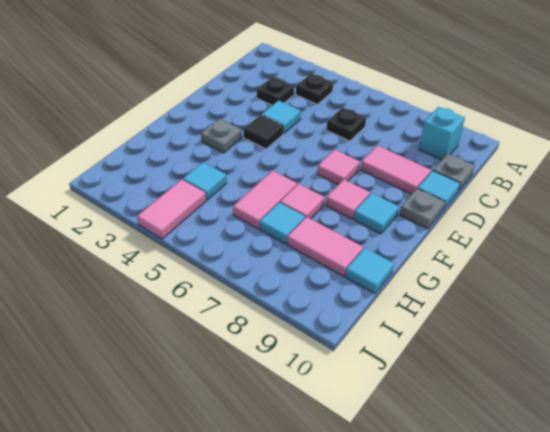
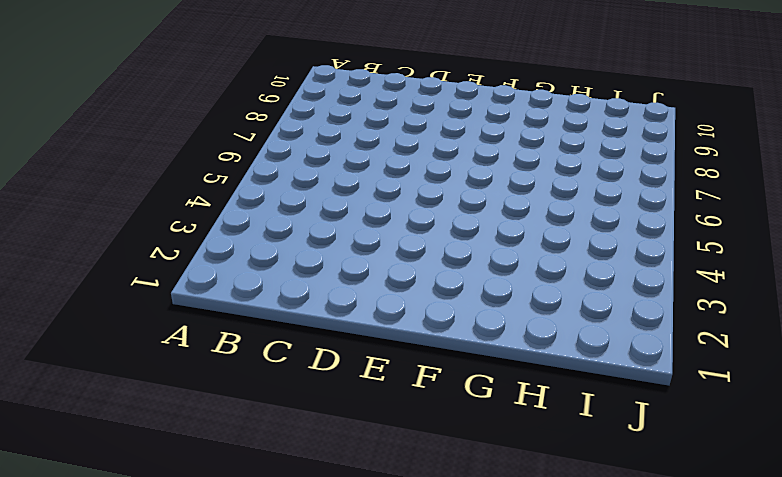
none -> black plate B4 level 1
none -> cyan brick B9 level 1
none -> black plate C3 level 1

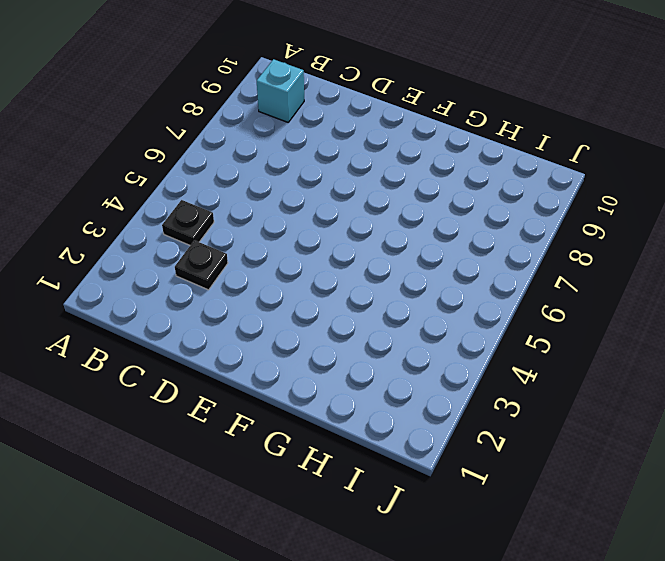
none -> black plate C6 level 1
none -> grey plate C10 level 1
none -> cyan tile D4 level 1

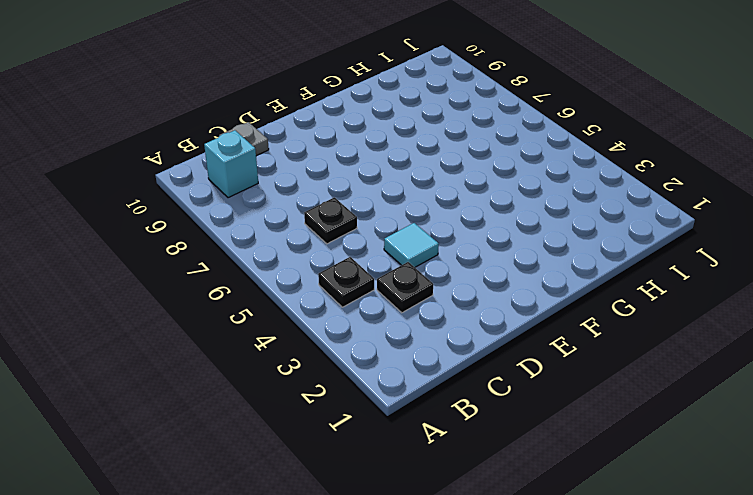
none -> pink tile D8:D9 level 1
none -> cyan tile D10 level 1
none -> black tile E4 level 1

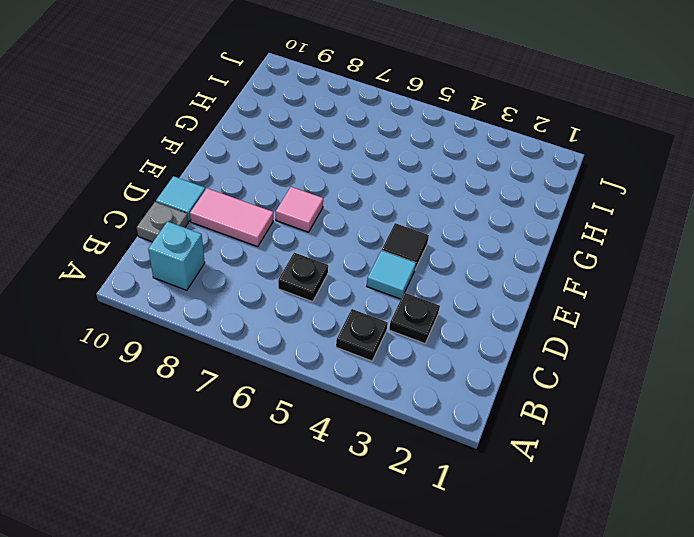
none -> grey plate E10 level 1
none -> grey plate F3 level 1
none -> pink tile F8 level 1

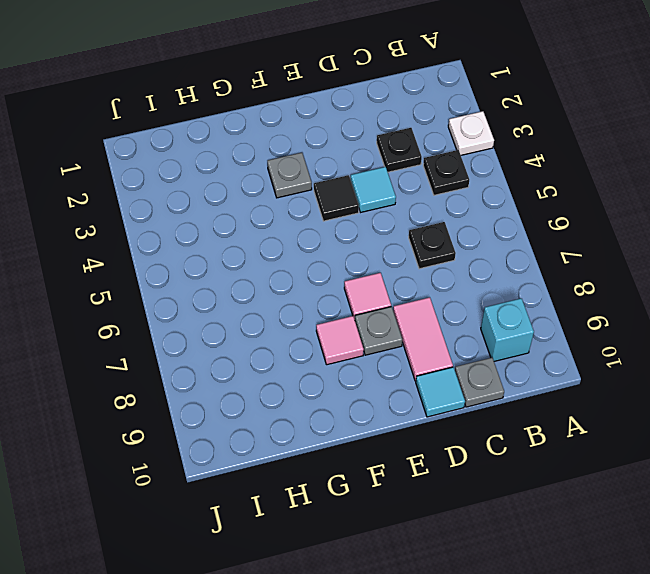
white plate A3 level 1 -> none
grey plate E8 level 1 -> grey plate E10 level 1
none -> cyan tile F9 level 1
none -> pink tile G6:H6 level 1
none -> pink tile G7 level 1

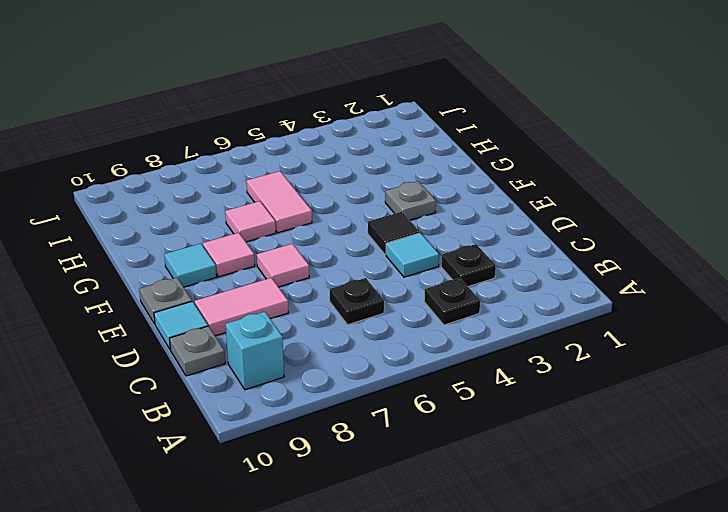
none -> cyan tile H4 level 1
none -> cyan tile H7 level 1
none -> pink tile H8:H9 level 1

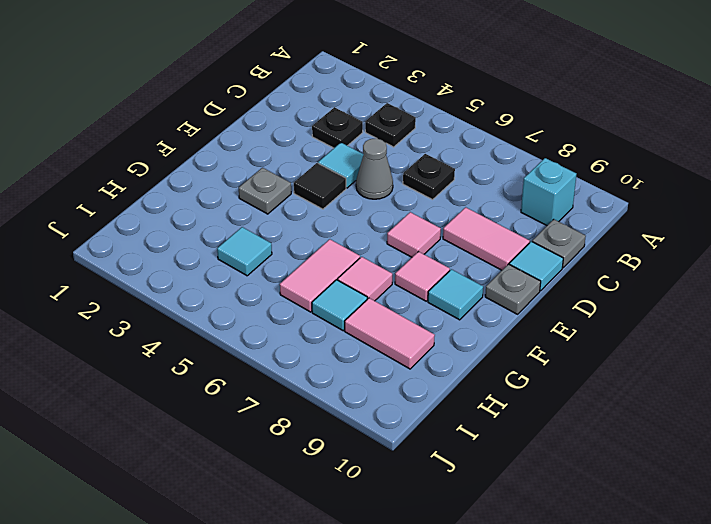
grey cone D5 level 1 -> none
none -> cyan tile H10 level 1
none -> pink tile I4:J4 level 1

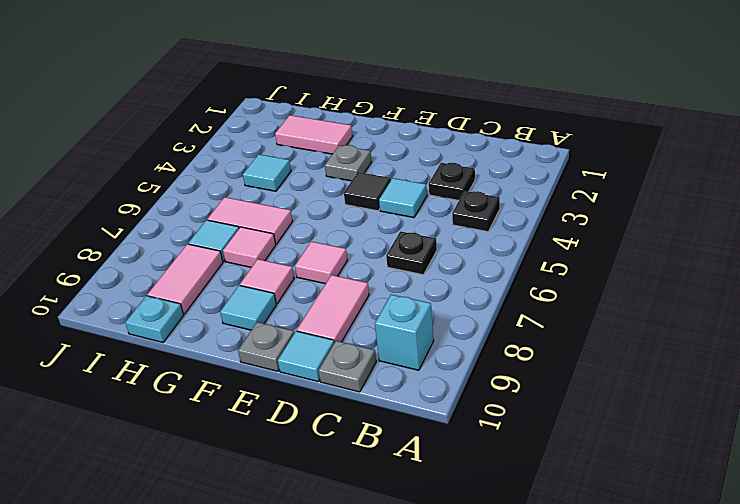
pink tile G2:H2 level 1 -> pink tile I4:J4 level 1
cyan plate H10 level 1 -> cyan tile H10 level 1

